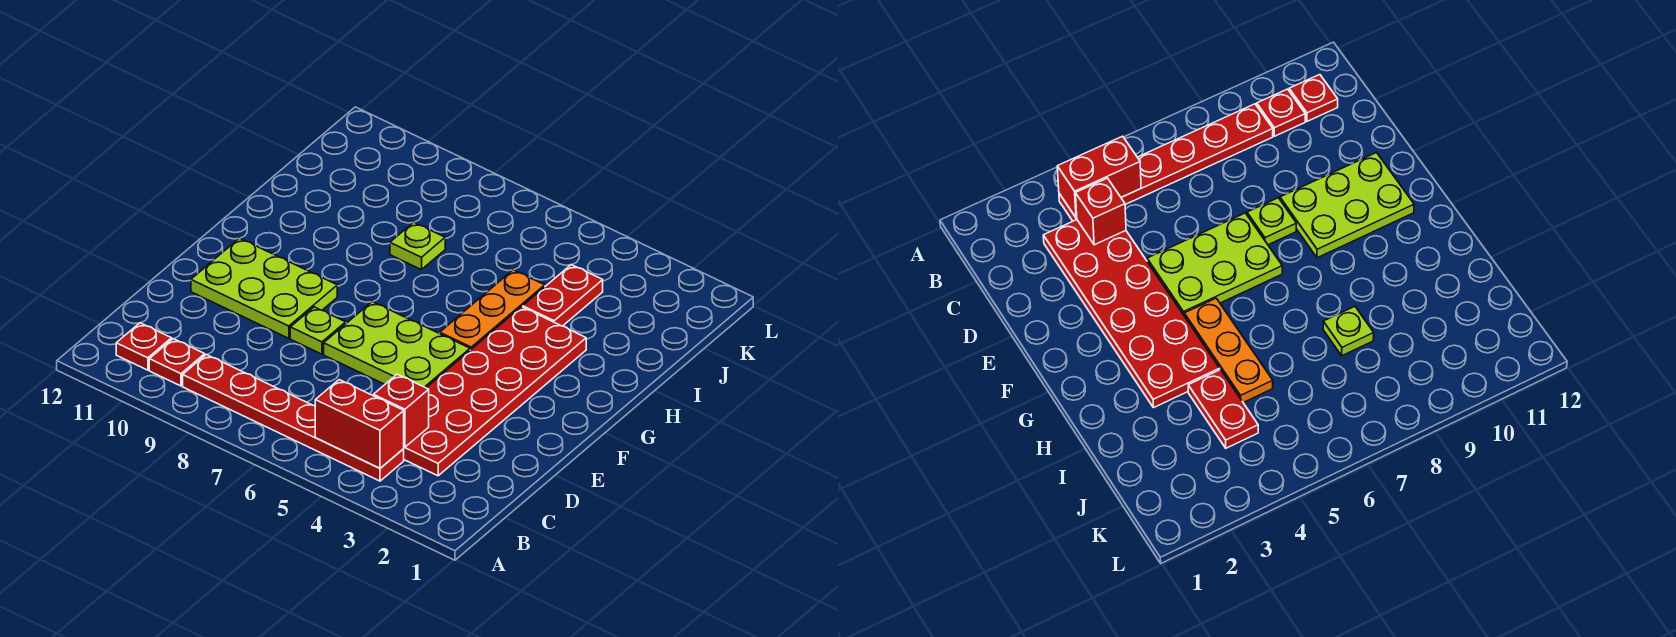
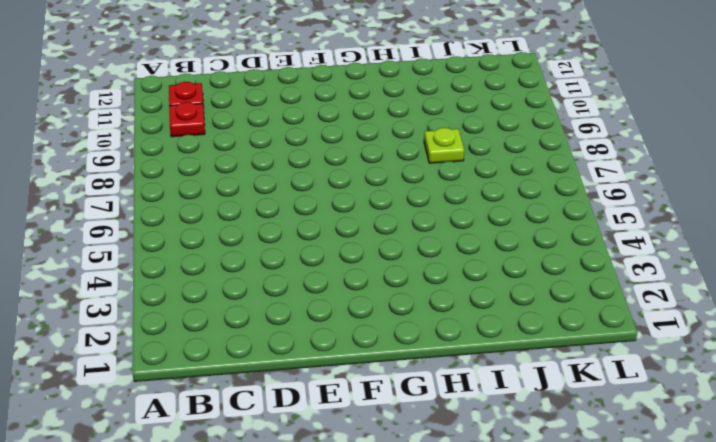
none -> red plate B4:B9 level 1
none -> red plate C3:H4 level 1
none -> lime plate E5:F7 level 1

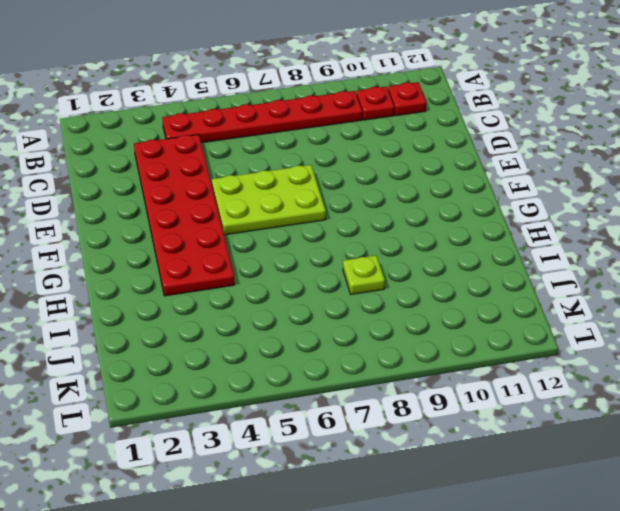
none -> lime plate E8 level 1
none -> lime plate E9:F11 level 1
none -> orange plate G5:I5 level 1

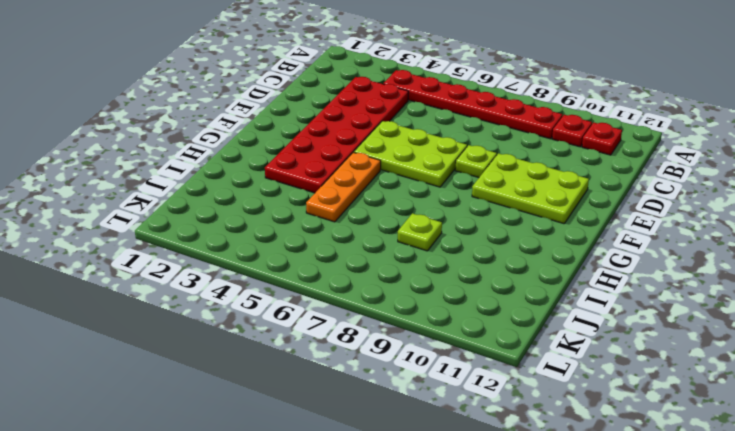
none -> red plate I4:J4 level 1
none -> red brick B4:B5 level 2
none -> red brick C4 level 2

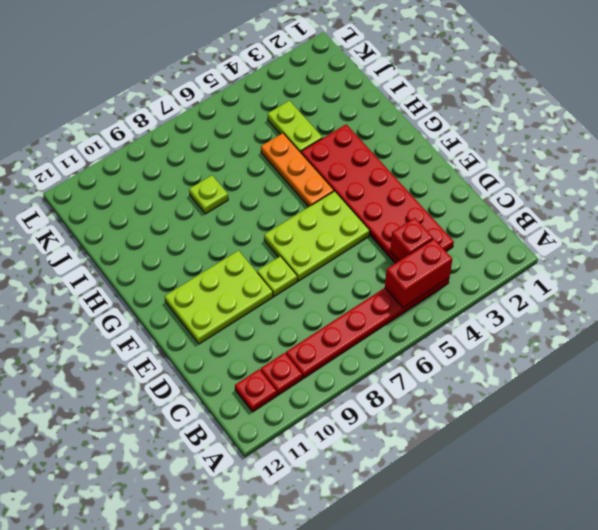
lime plate I4:J4 level 1 -> red plate I4:J4 level 1

